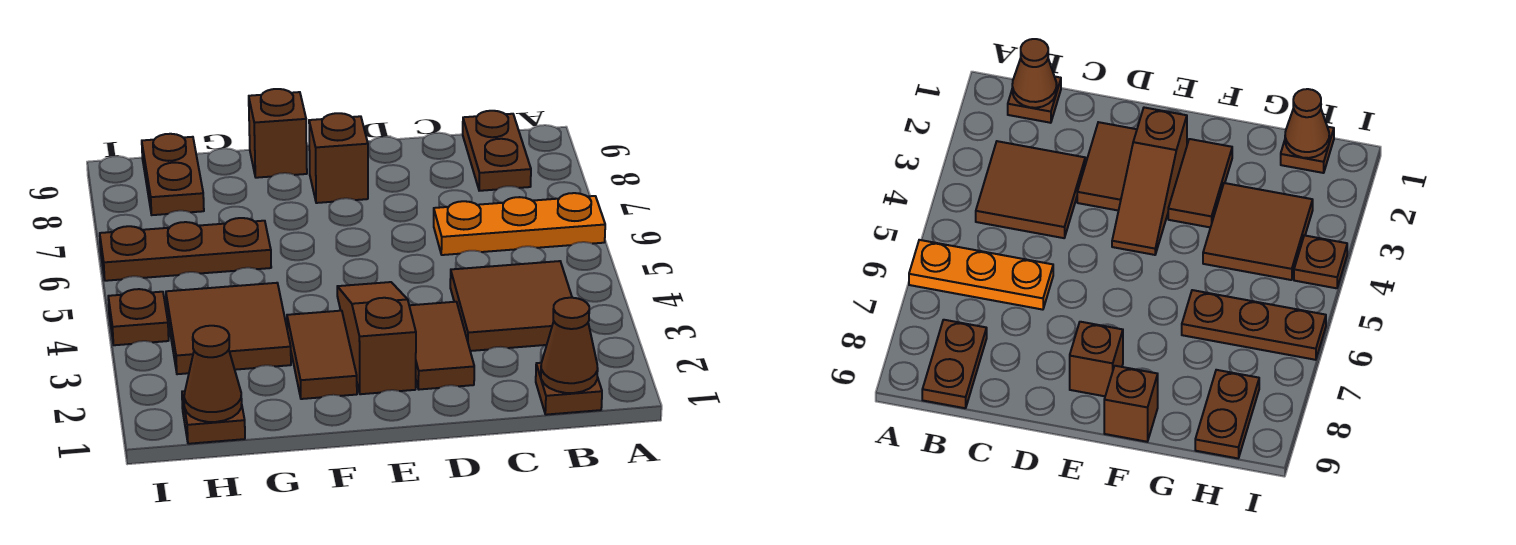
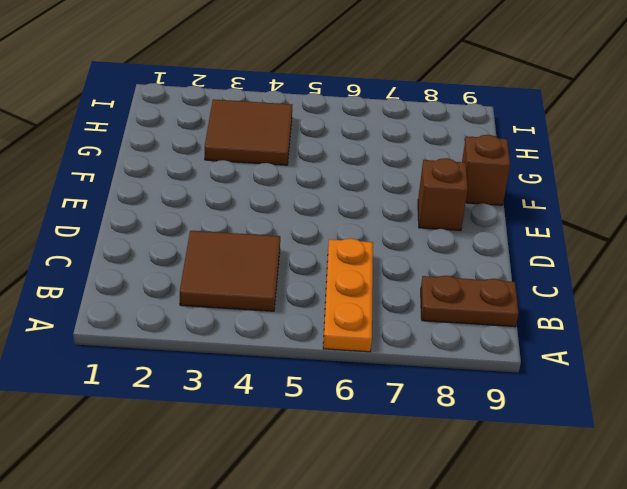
none -> brown plate B1 level 1
none -> brown tile D2:D3 level 1
none -> brown slope E2:E4 level 1 top 2

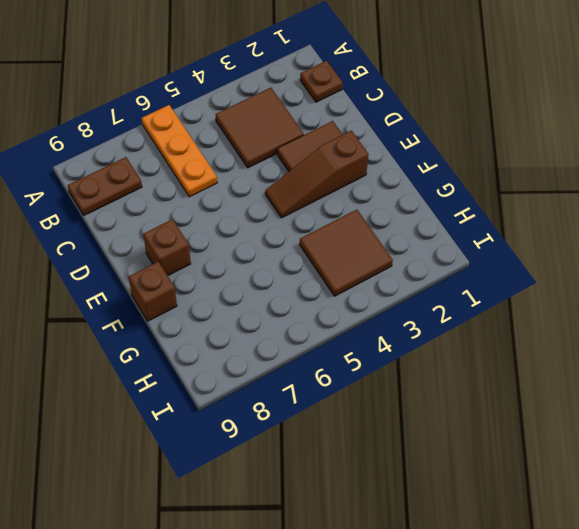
none -> brown tile F2:F3 level 1
none -> brown plate G6:I6 level 1
none -> brown plate H1 level 1

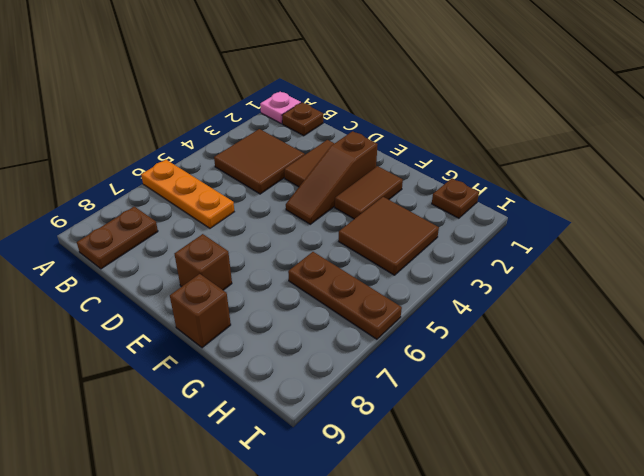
pink plate A1 level 1 -> none
none -> brown plate H8:H9 level 1
none -> brown plate I4 level 1
none -> brown cone B1 level 2

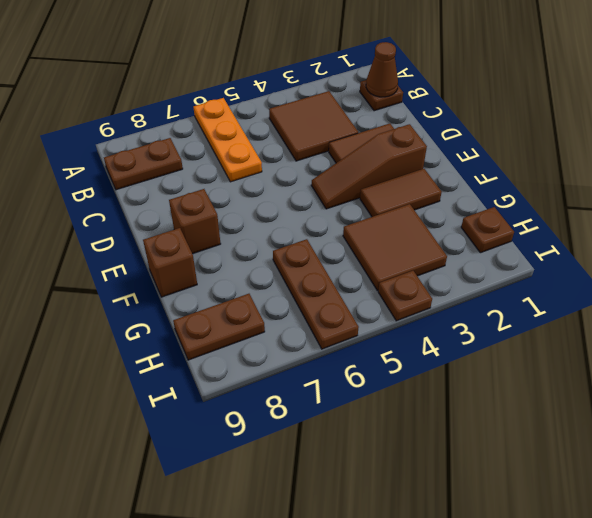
none -> brown cone H1 level 2

